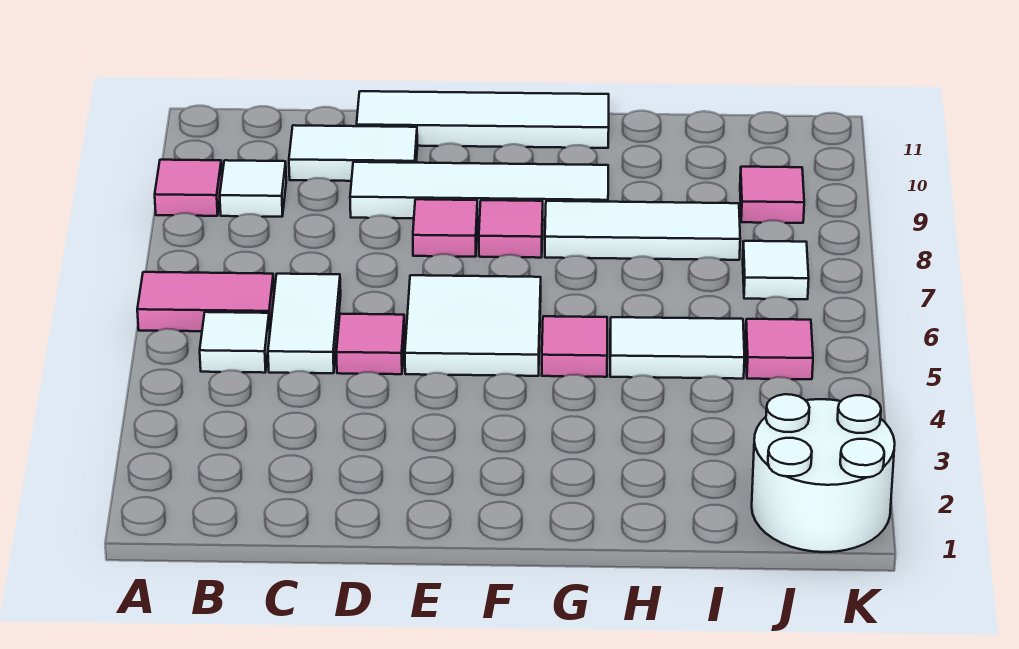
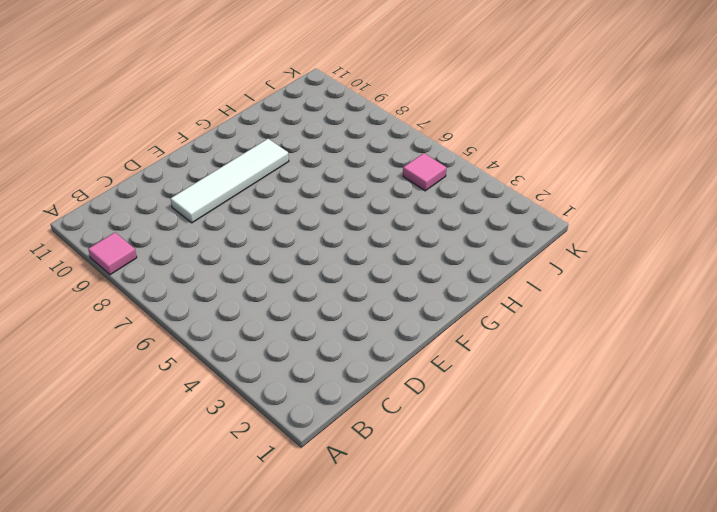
none -> pink tile A6:B6 level 1
none -> white tile B5 level 1
none -> white tile B9 level 1

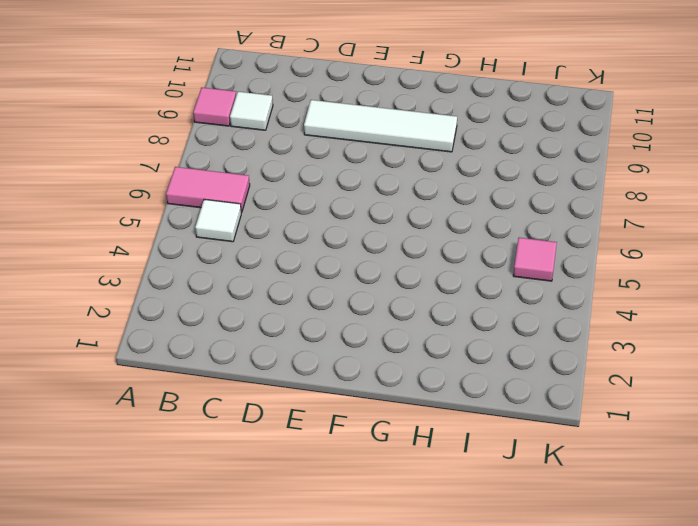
none -> white tile C5:C6 level 1
none -> white tile C10:D10 level 1
none -> pink tile D5 level 1

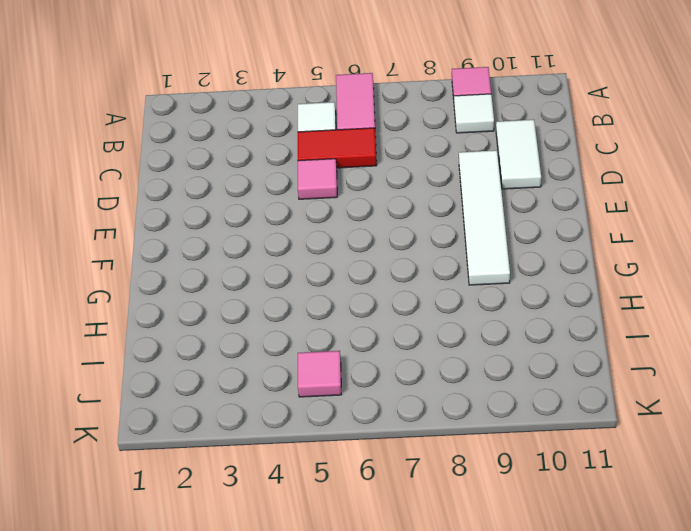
red tile C5:C6 level 1 -> white tile C5:C6 level 1
none -> white tile D11:G11 level 1
none -> white tile E5:F6 level 1
none -> pink tile E8 level 1

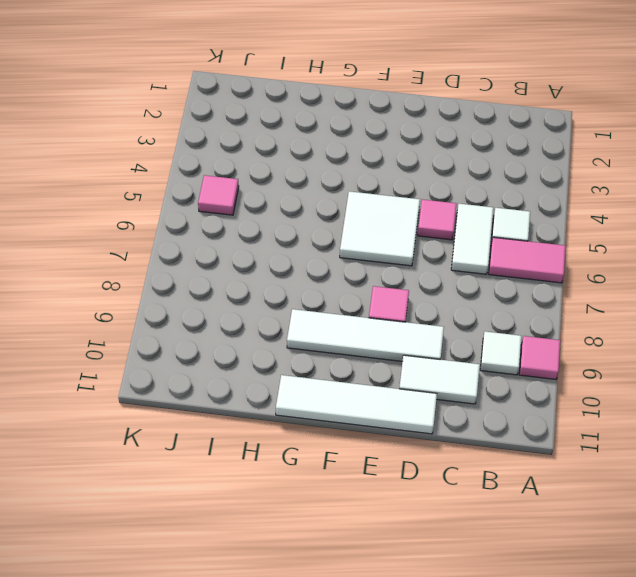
none -> pink tile F8 level 1
none -> pink tile G5 level 1
none -> white tile G8:I8 level 1

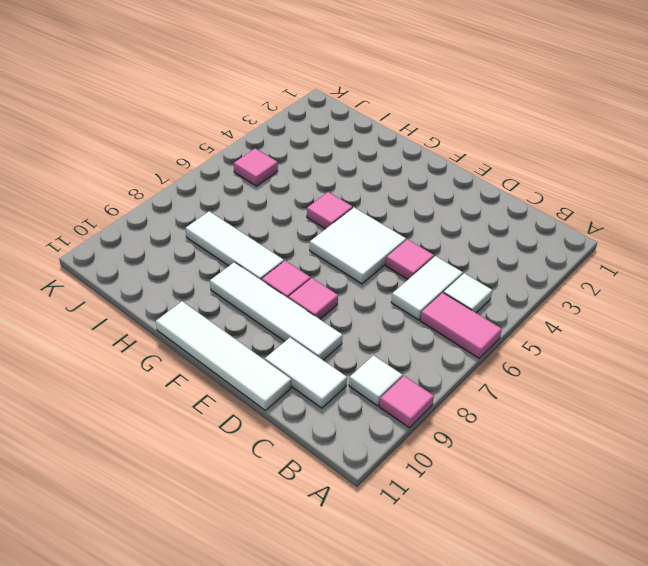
none -> white tile H5:I5 level 1
none -> white round brick J1:K2 level 1
none -> white tile J7 level 1

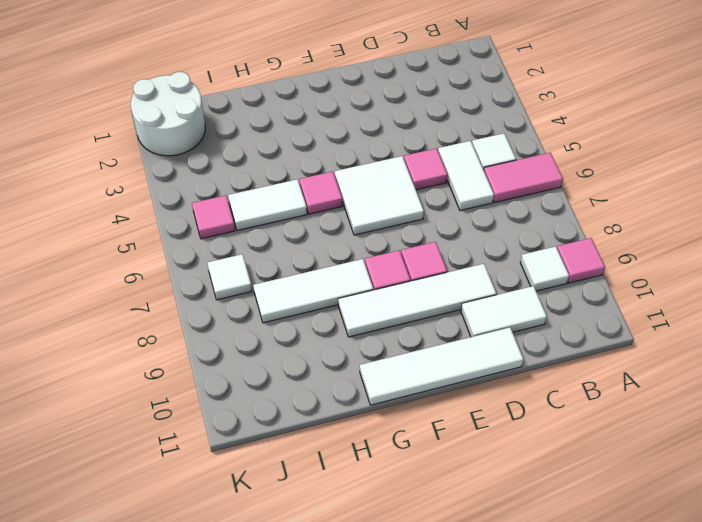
none -> pink tile J9 level 1

